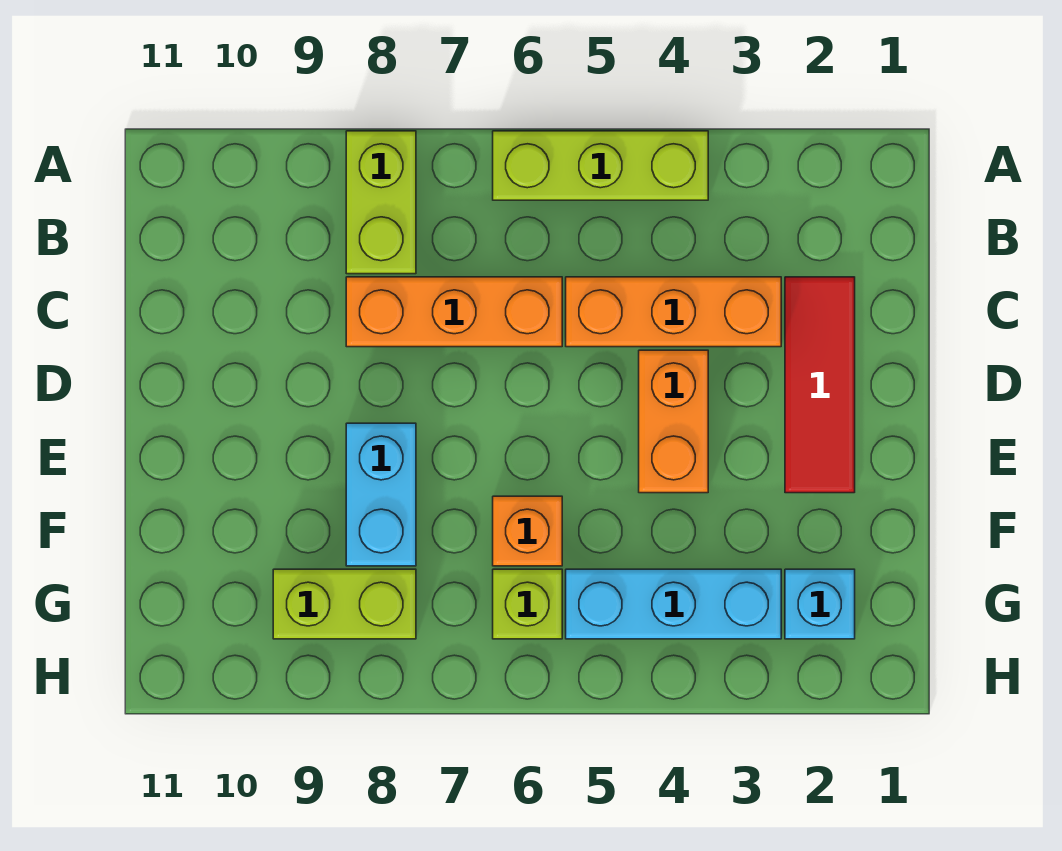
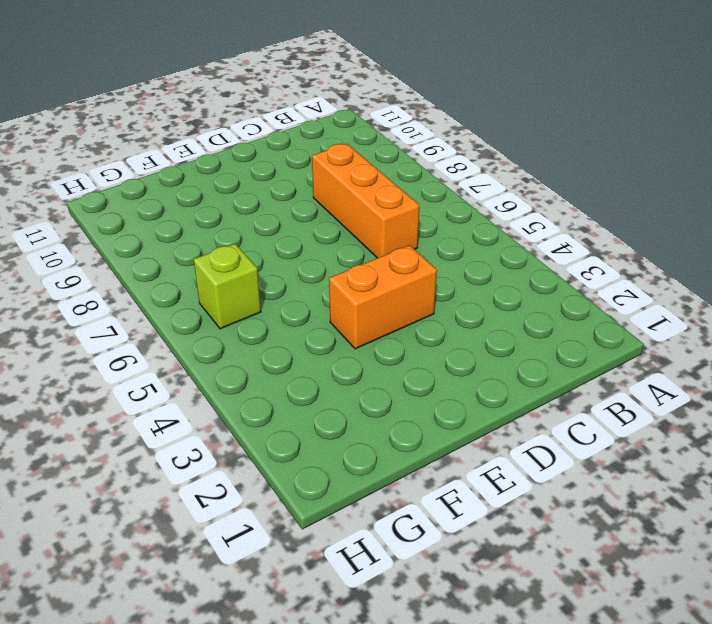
none -> lime brick A4:A6 level 1
none -> lime brick A8:B8 level 1
none -> red tile C2:E2 level 1

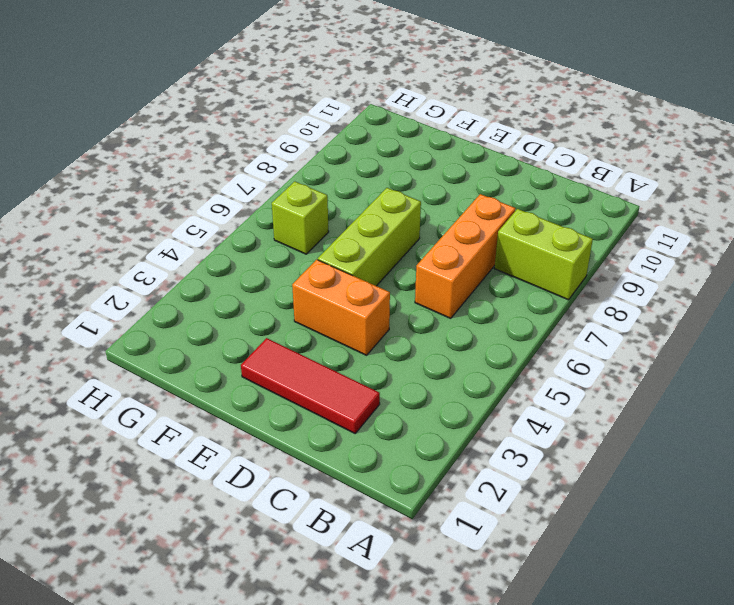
lime brick E5:E7 level 1 -> lime brick A4:A6 level 1
none -> orange brick C3:C5 level 1
none -> cyan brick E8:F8 level 1
none -> orange brick F6 level 1

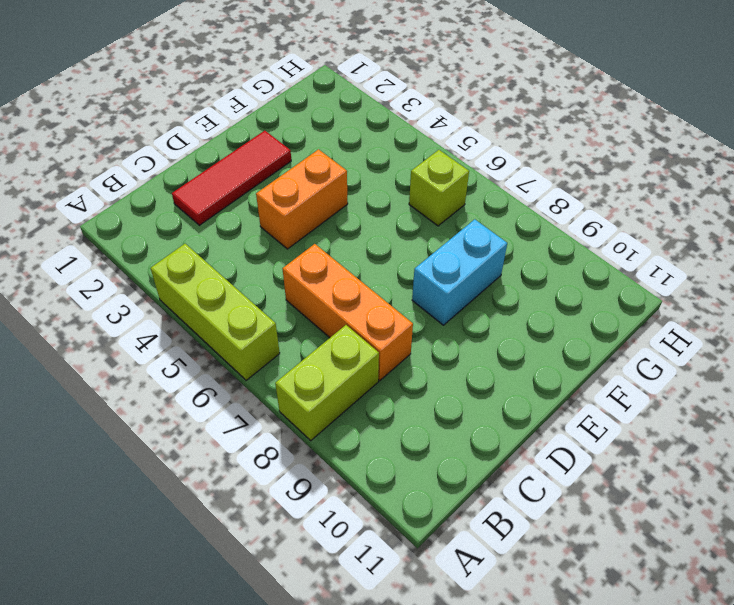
none -> orange brick C3:C5 level 1
none -> orange brick F6 level 1
none -> cyan brick G2 level 1

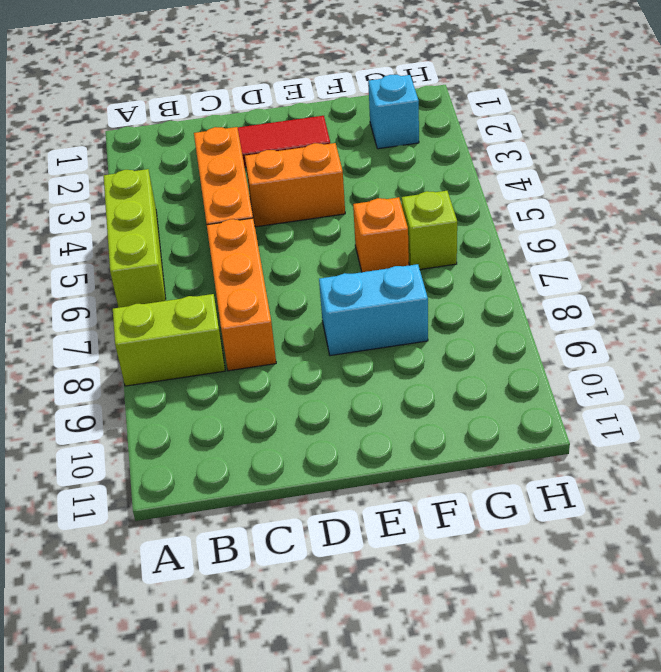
none -> cyan brick G3:G5 level 1
none -> lime brick G8:G9 level 1

